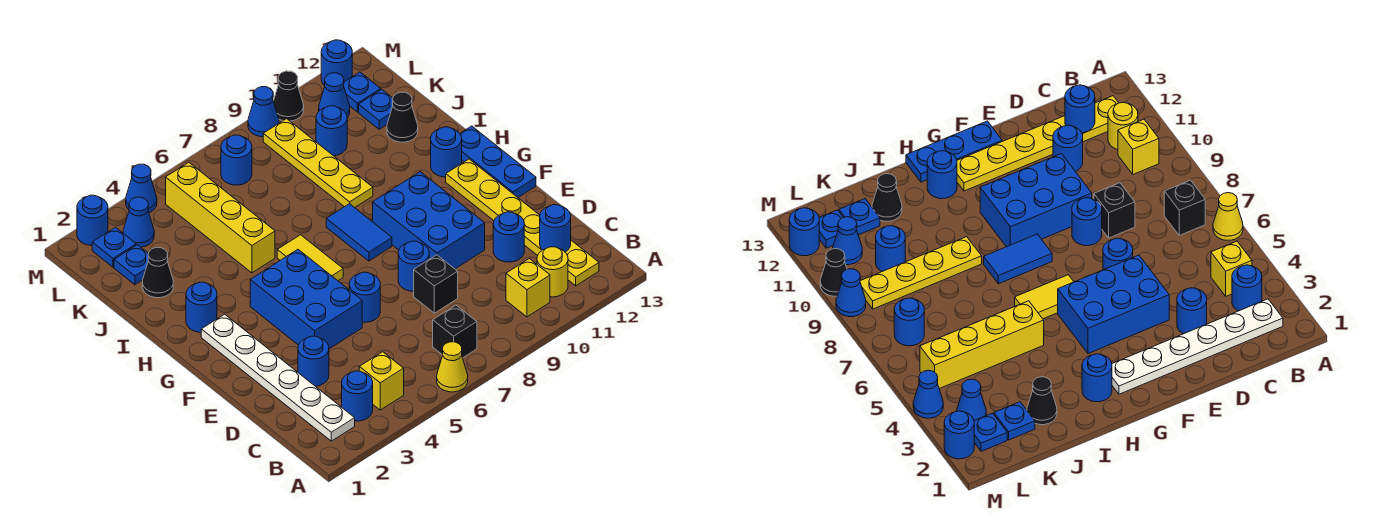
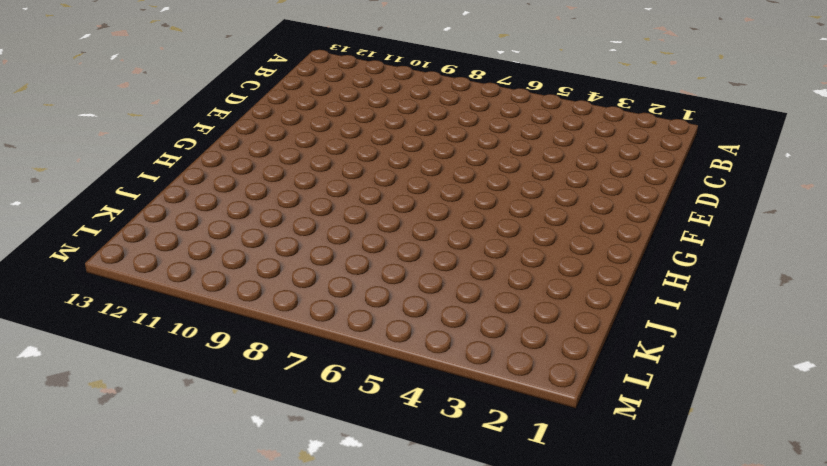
none -> yellow cone A6 level 1
none -> white plate B2:G2 level 1
none -> blue round brick B3 level 1
none -> yellow brick B4 level 1

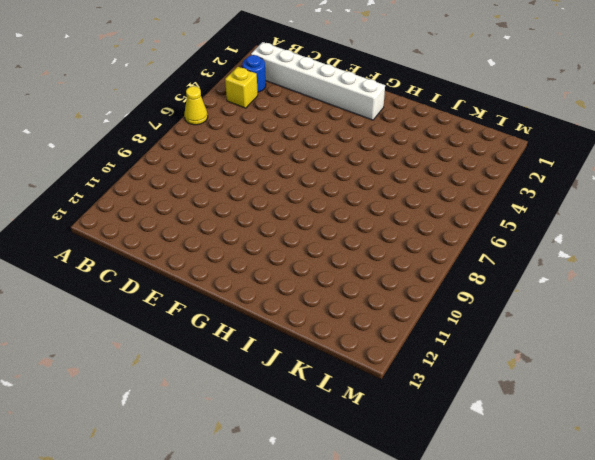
white brick B2:G2 level 1 -> white plate B2:G2 level 1
none -> black brick B7 level 1
none -> yellow brick B10 level 1
none -> yellow round brick B11 level 1
none -> yellow plate B12:G12 level 1

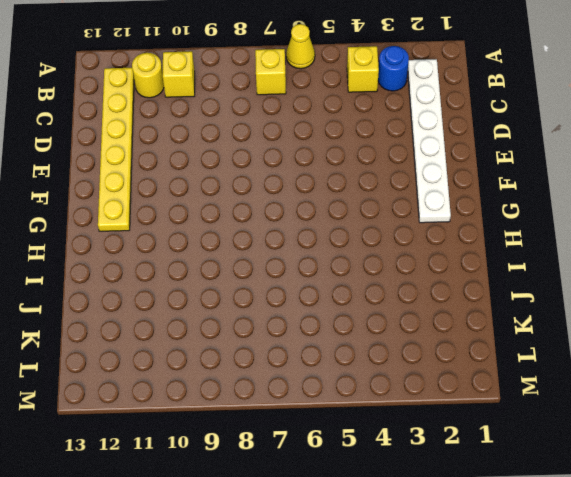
yellow brick B7 level 1 -> black brick B7 level 1
none -> blue round brick D3 level 1
none -> black brick D8 level 1
none -> blue round brick D11 level 1
none -> blue brick E4:G5 level 1

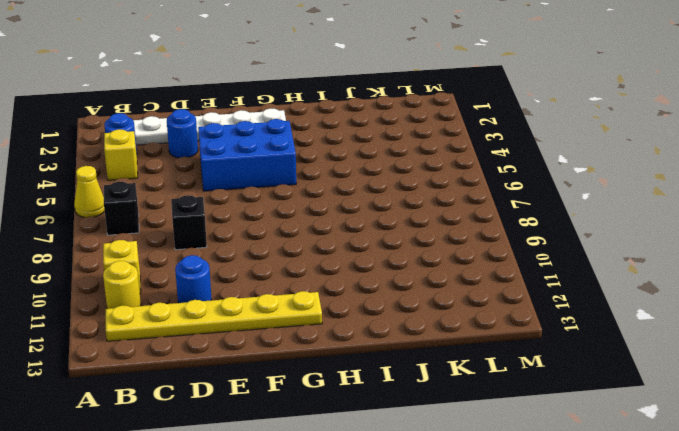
none -> blue round brick E6 level 1
none -> blue round brick E8 level 1
none -> blue brick E9:G10 level 1
none -> blue plate F13:H13 level 1

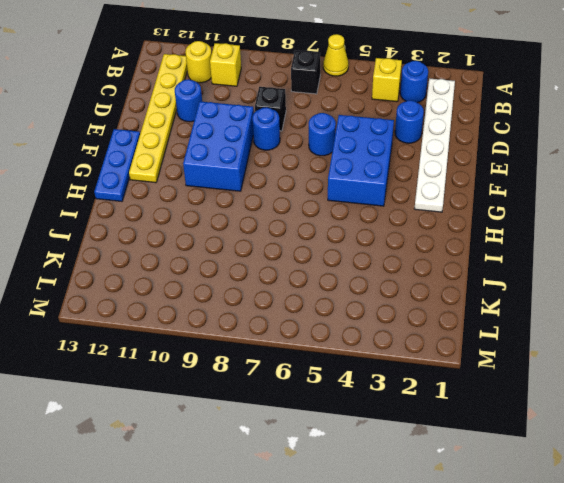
none -> yellow tile G6:H6 level 1
none -> blue tile G8:H8 level 1
none -> blue round brick H2 level 1
none -> blue round brick H12 level 1

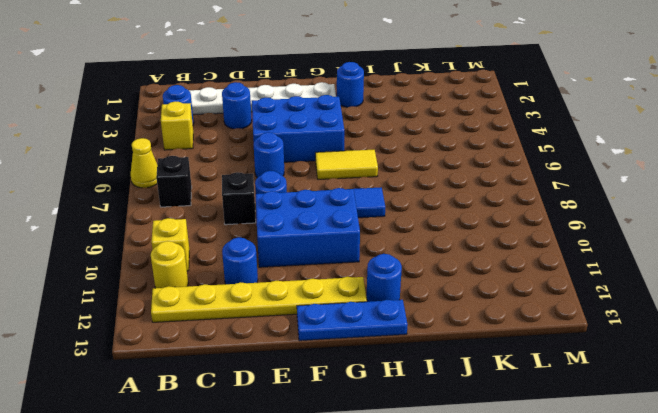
none -> yellow brick I5:L5 level 1
none -> yellow plate I9:L9 level 1
none -> black cone J2 level 1
none -> black cone J12 level 1

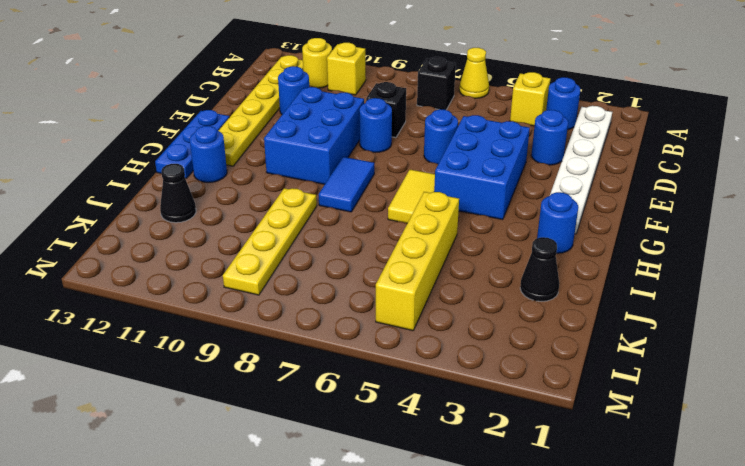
none -> blue plate K2 level 1
none -> blue round brick K10 level 1
none -> blue plate K12 level 1
none -> blue plate L2 level 1

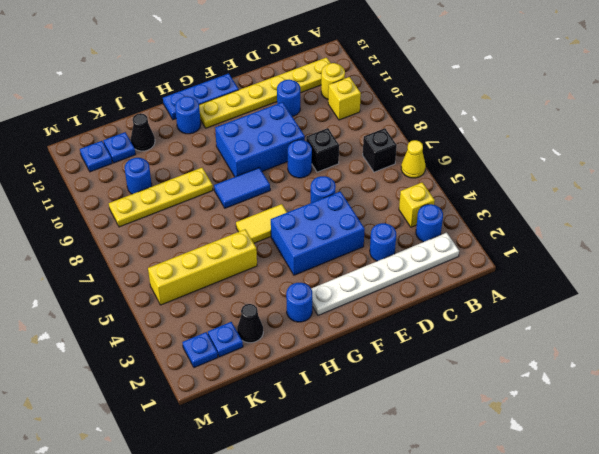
none -> blue cone L3 level 1
none -> blue round brick L7 level 1
none -> blue cone L11 level 1
none -> blue round brick M2 level 1

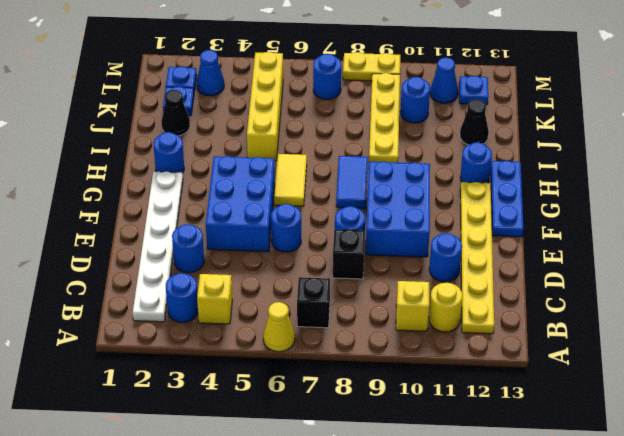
yellow plate M8:M9 level 1 -> blue cone M9 level 1
none -> blue plate K12 level 1
none -> blue round brick M2 level 1
none -> blue cone M4 level 1
none -> black cone M10 level 1

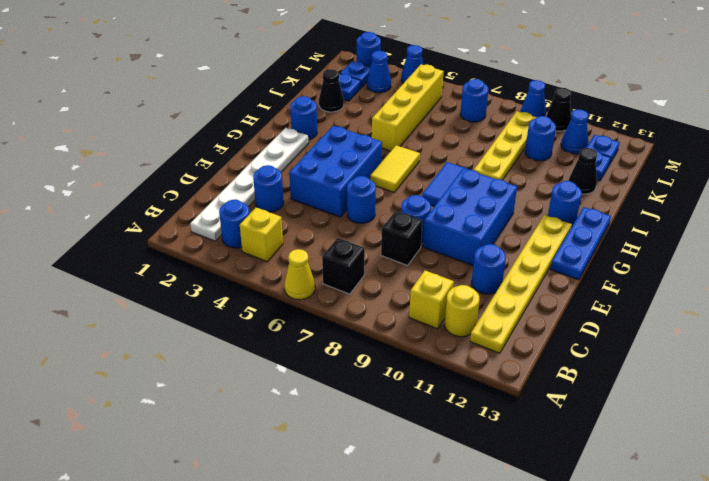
none -> blue round brick M12 level 1
none -> blue round brick C12 level 2

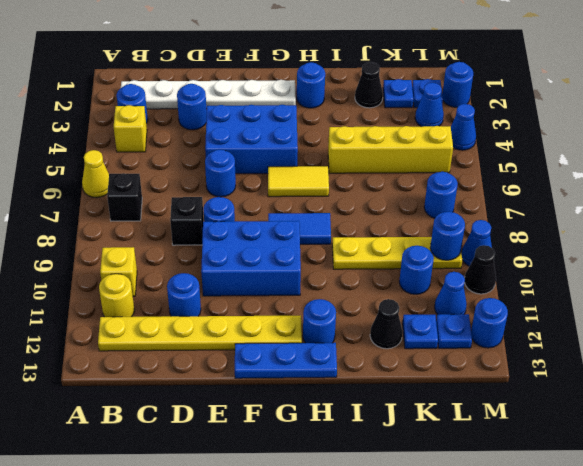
blue round brick L9 level 2 -> blue round brick C12 level 2

